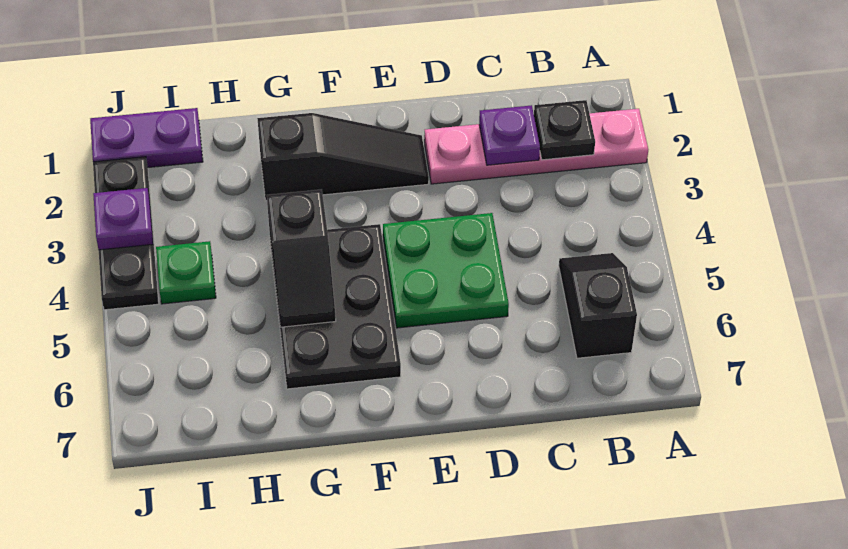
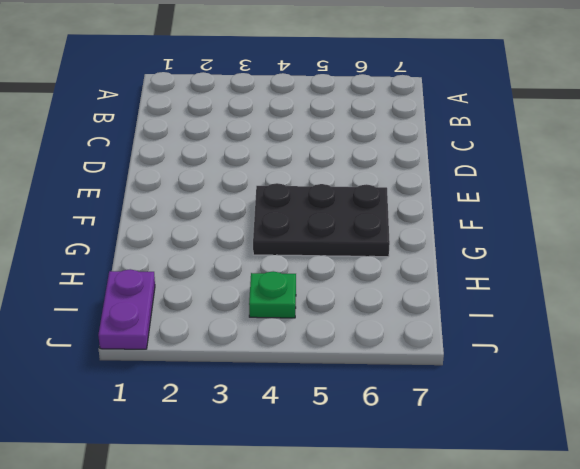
none -> pink plate A2:D2 level 1
none -> black slope B5:B6 level 1 top 6
none -> green plate D4:E5 level 1

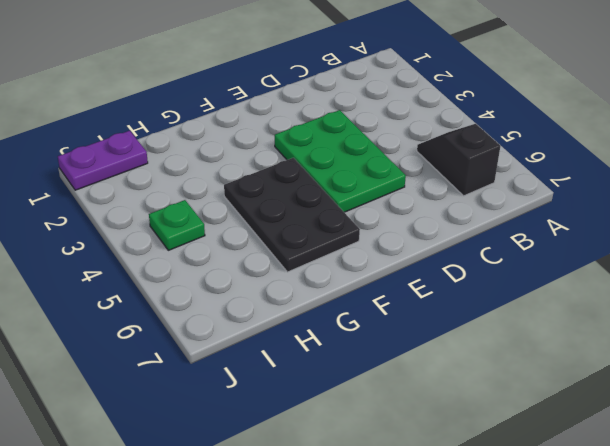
green plate D3:E5 level 1 -> green plate D4:E5 level 1
none -> pink plate A2:D2 level 1
none -> black slope E2:G2 level 1 top G
none -> black plate J2:J4 level 1

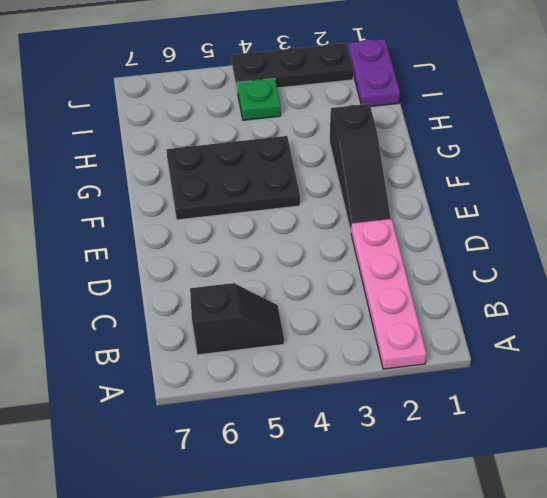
none -> green plate D4:E5 level 1
none -> black plate B2 level 2
none -> purple plate C2 level 2

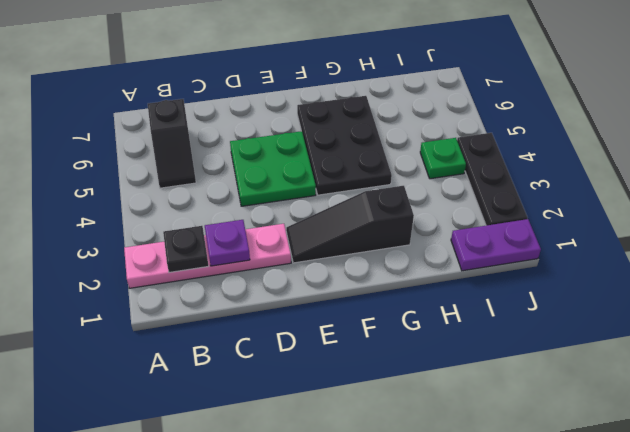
none -> black slope G4:G5 level 2 top 4
none -> purple plate J3 level 2

